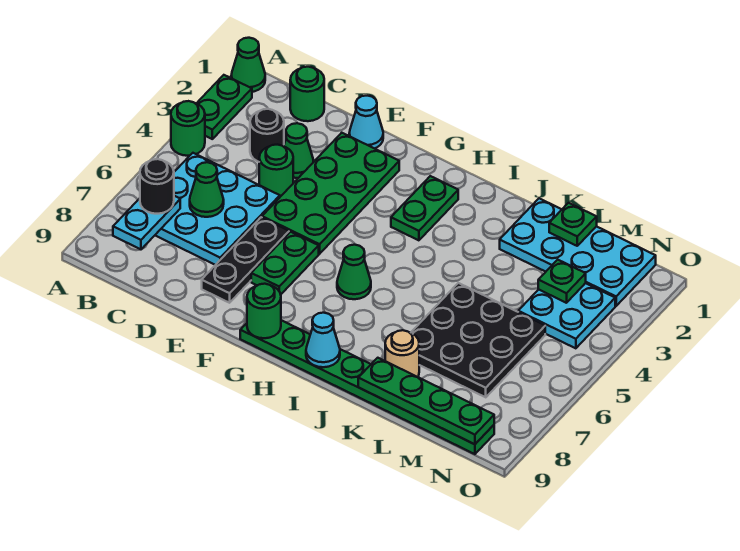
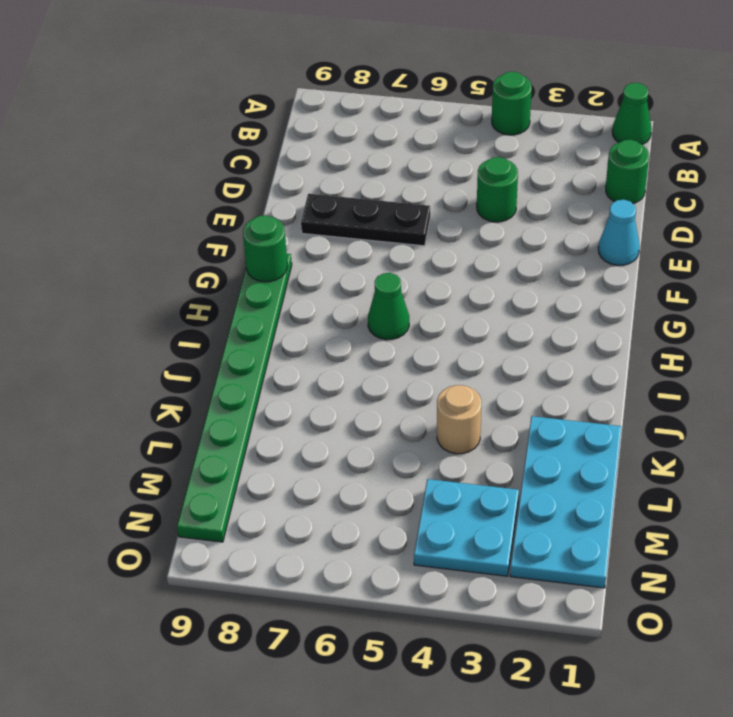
tan round brick K4 level 1 -> tan round brick K8 level 1
none -> green plate A2:A3 level 1
none -> cyan plate B5:D7 level 1
none -> black round brick C3 level 1

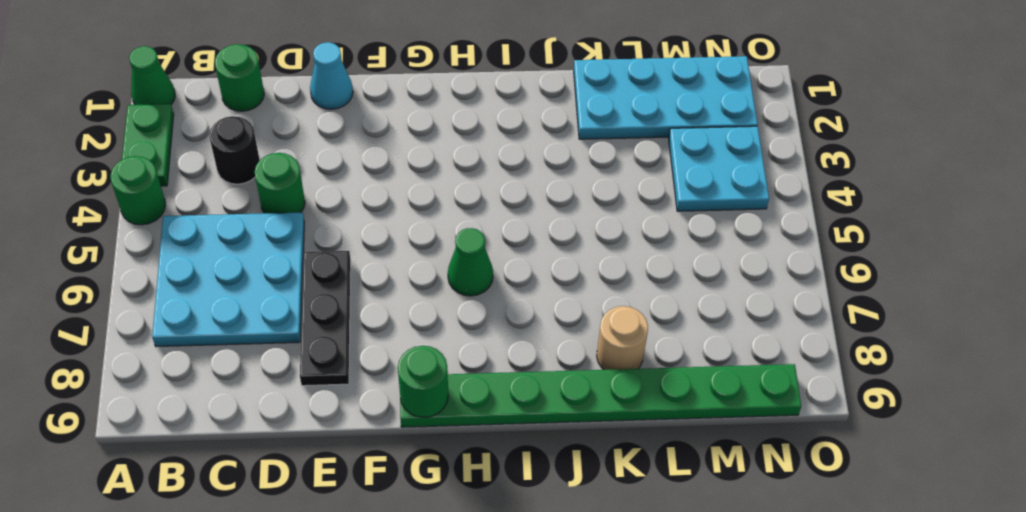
none -> green cone D3 level 1
none -> green plate E2:F5 level 1
none -> green plate F6:F7 level 1

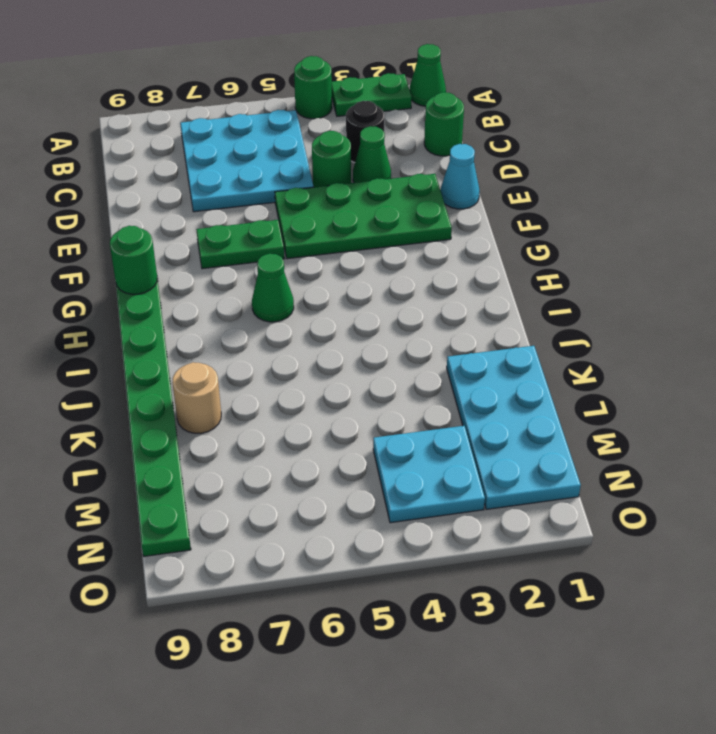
none -> black plate E6:E8 level 1
none -> green plate H2:H3 level 1
none -> black plate K5:M7 level 1

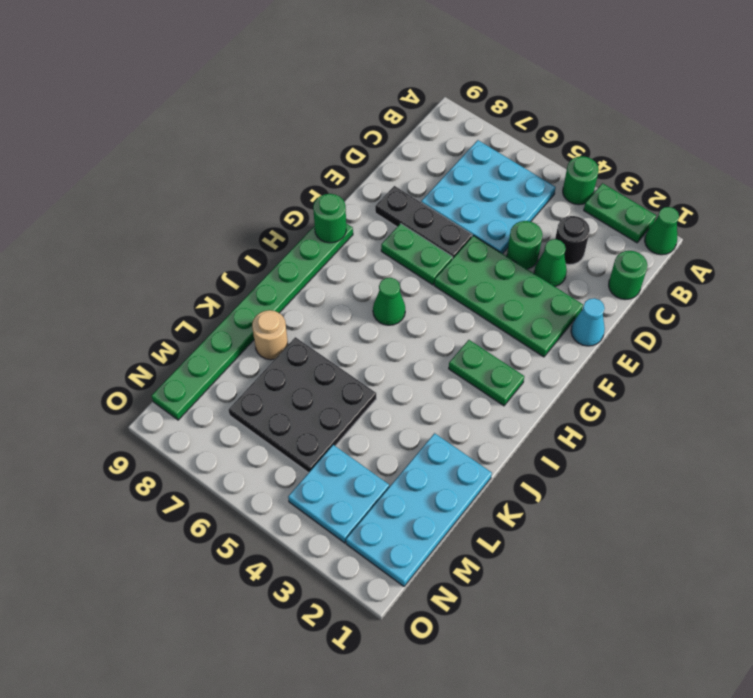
none -> cyan plate B7:B8 level 2
none -> green cone C6 level 2
none -> cyan cone I9 level 2

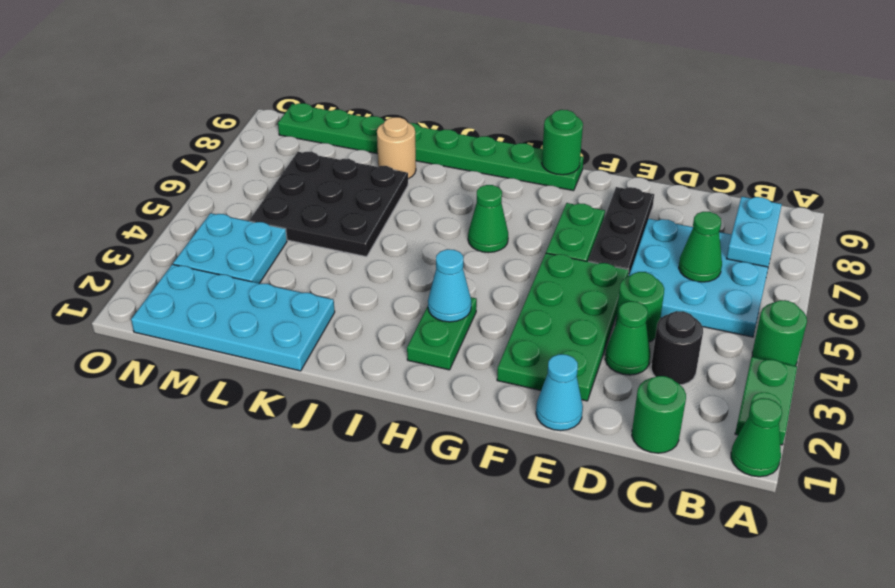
cyan cone H3 level 2 -> cyan cone I9 level 2
none -> green plate K9:N9 level 2
none -> green plate L1 level 2
none -> green plate M3 level 2

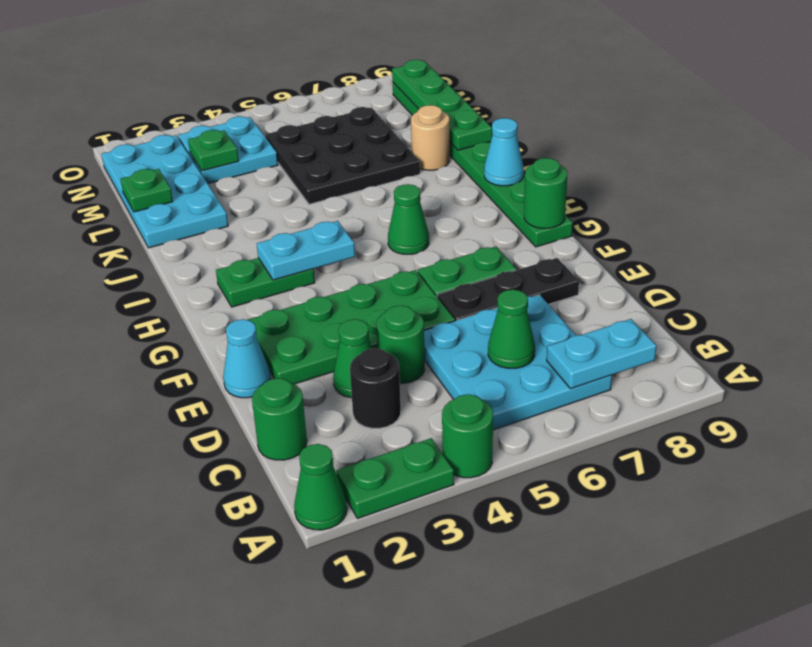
cyan plate H3:H4 level 2 -> none
none -> black round brick B7 level 3

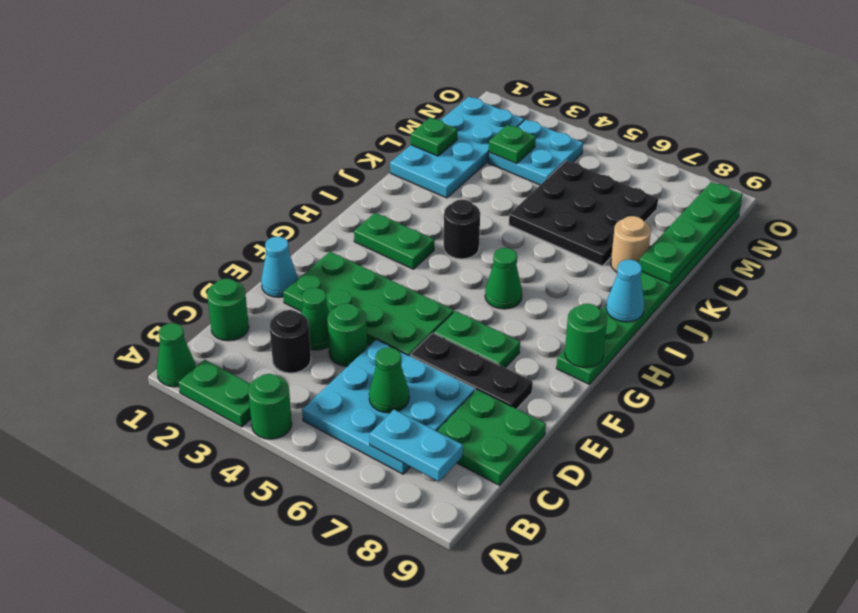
green plate C8:D9 level 1 -> none
black round brick I4 level 1 -> black round brick B7 level 3

